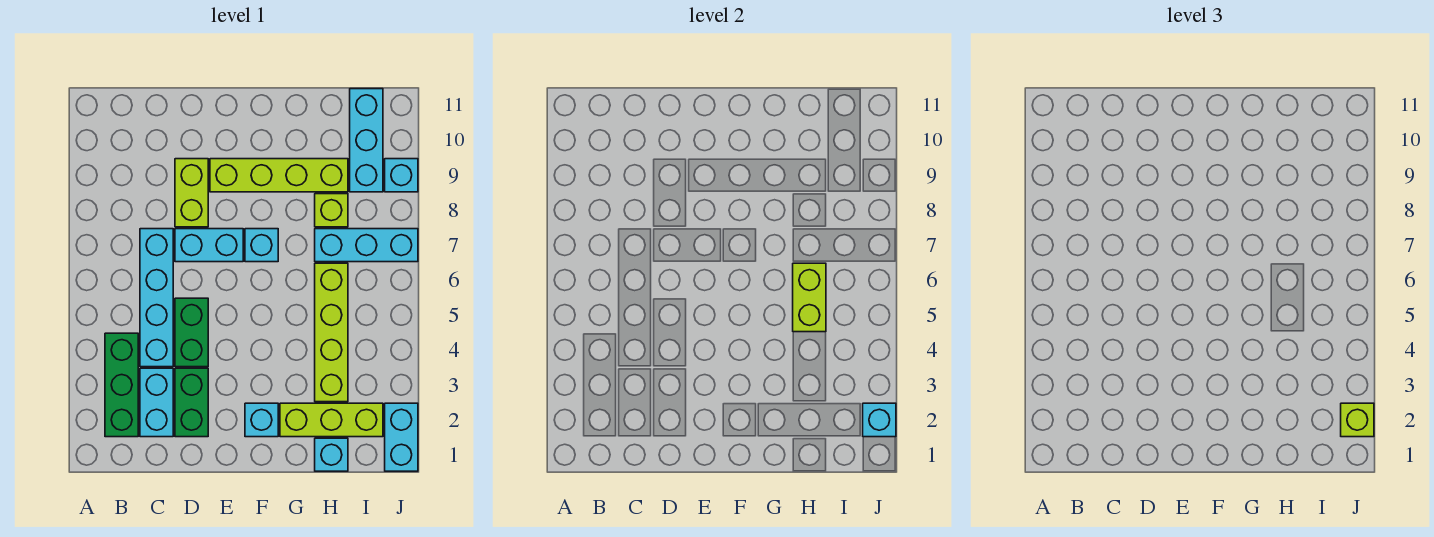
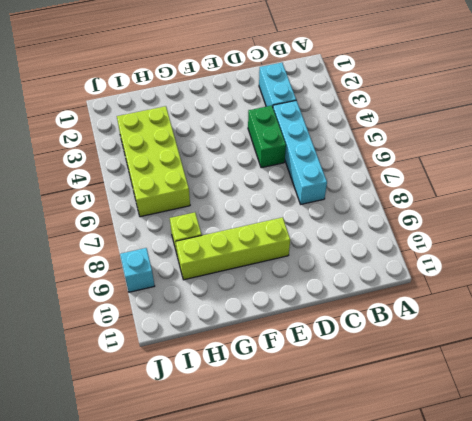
lime brick H3:I6 level 1 -> lime brick H3:H6 level 1
none -> green brick B2:B4 level 1
none -> green brick D2:D3 level 1
none -> cyan brick D7:E7 level 1

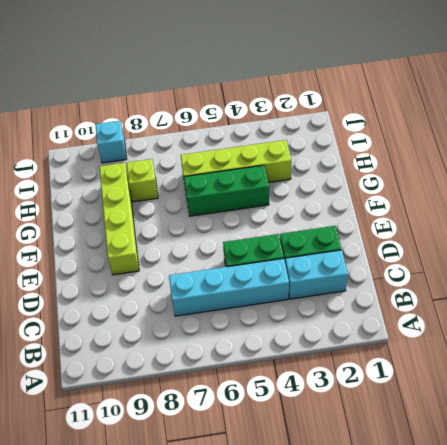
green brick G4:G6 level 1 -> green brick B2:B4 level 1
none -> cyan brick D7:E7 level 1
none -> lime brick D8:D9 level 1
none -> cyan brick F2 level 1

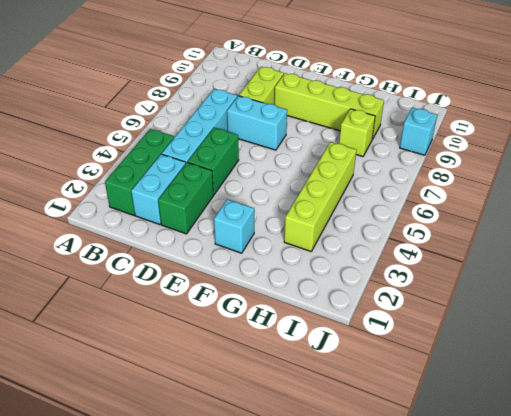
none -> cyan brick F7 level 1
none -> lime brick G2:I2 level 1
none -> cyan brick H1 level 1

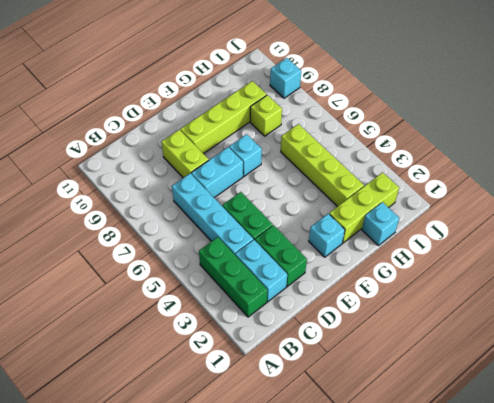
none -> cyan brick H7:J7 level 1
none -> cyan brick I9:I11 level 1
none -> cyan brick J1:J2 level 1

